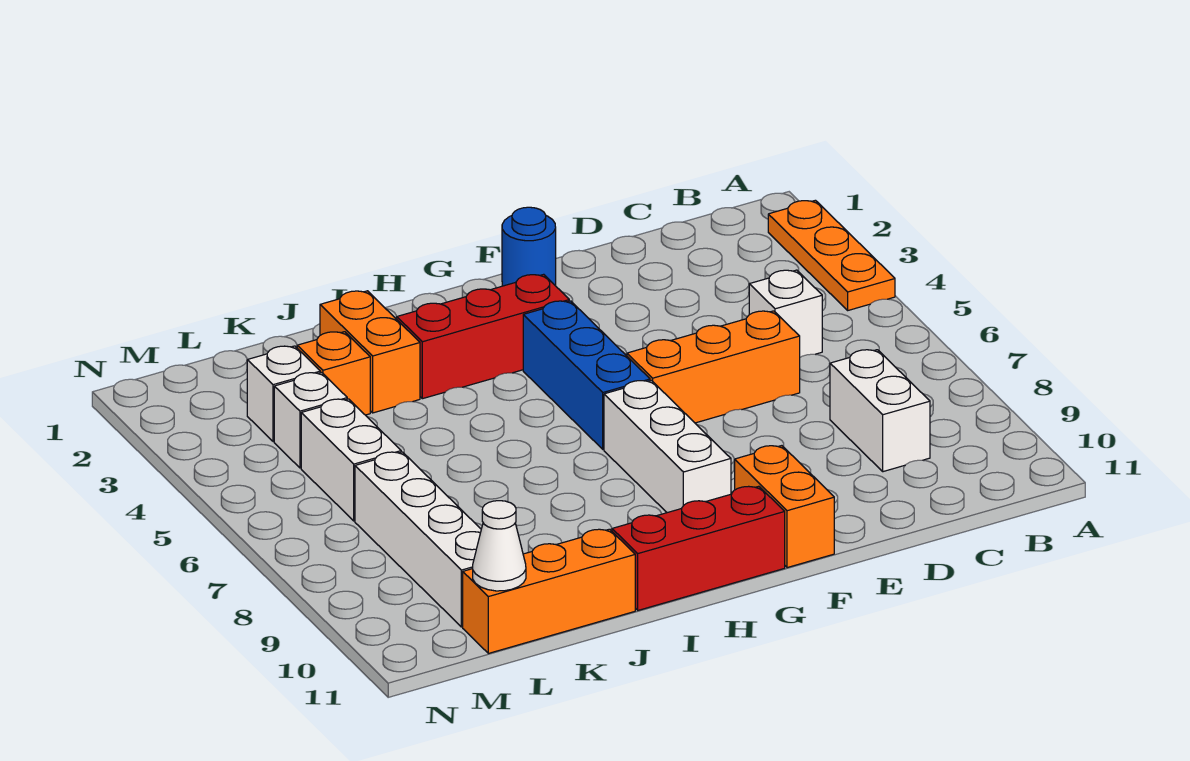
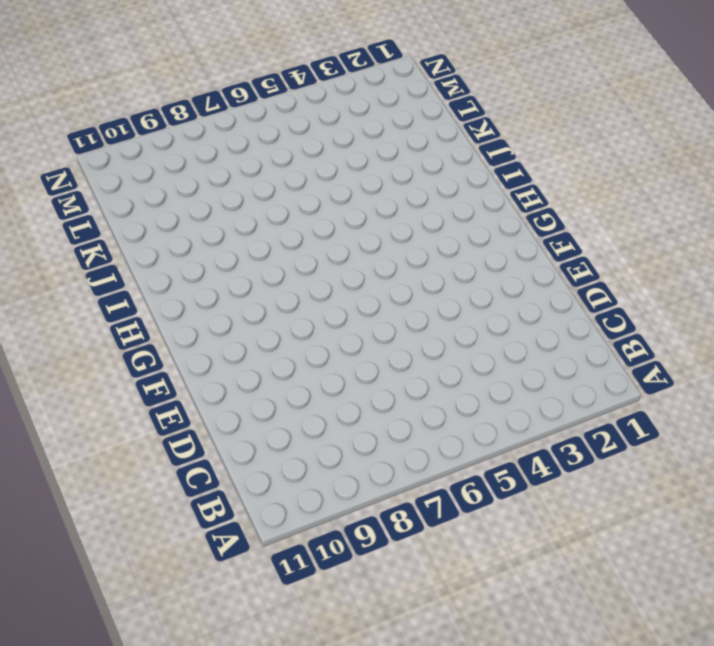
none -> orange plate A2:A4 level 1
none -> white brick C5 level 1
none -> white brick C8:C9 level 1

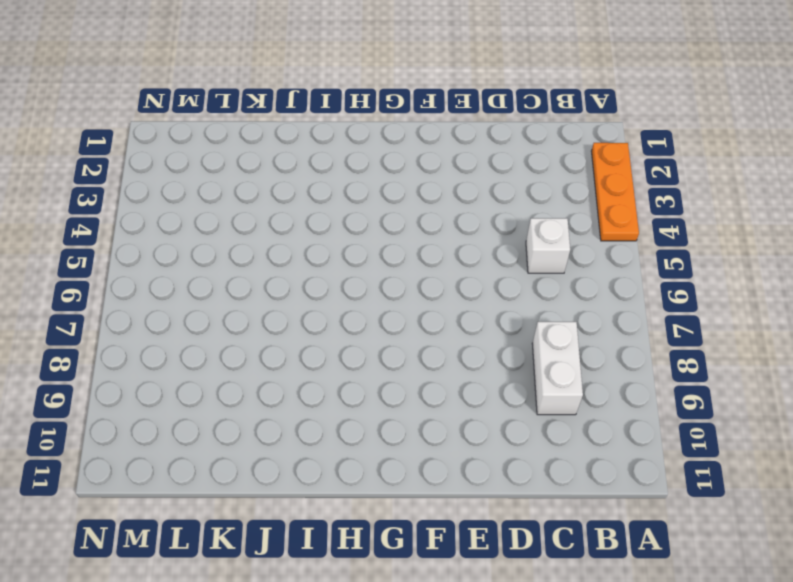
none -> orange brick D6:F6 level 1
none -> blue round brick F1 level 1
none -> orange brick F10:F11 level 1

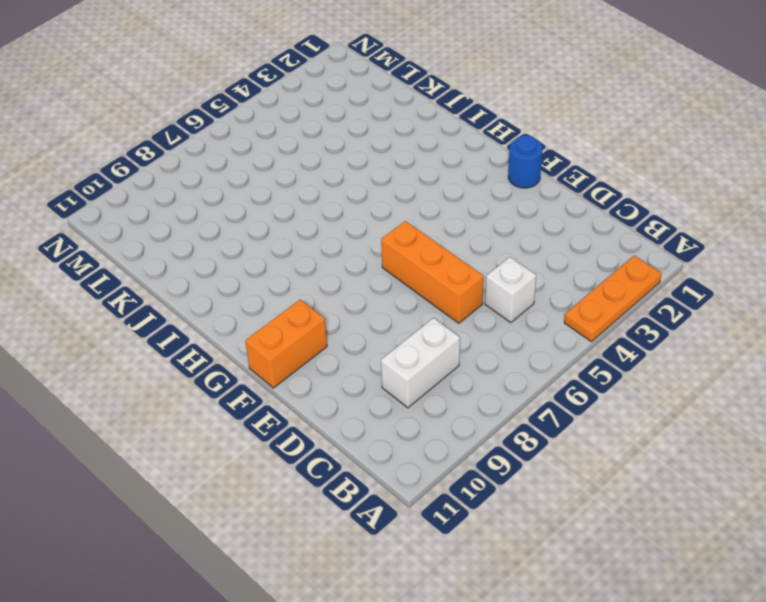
none -> red brick G3:I3 level 1
none -> blue brick G4:G6 level 1
none -> white brick G7:G9 level 1

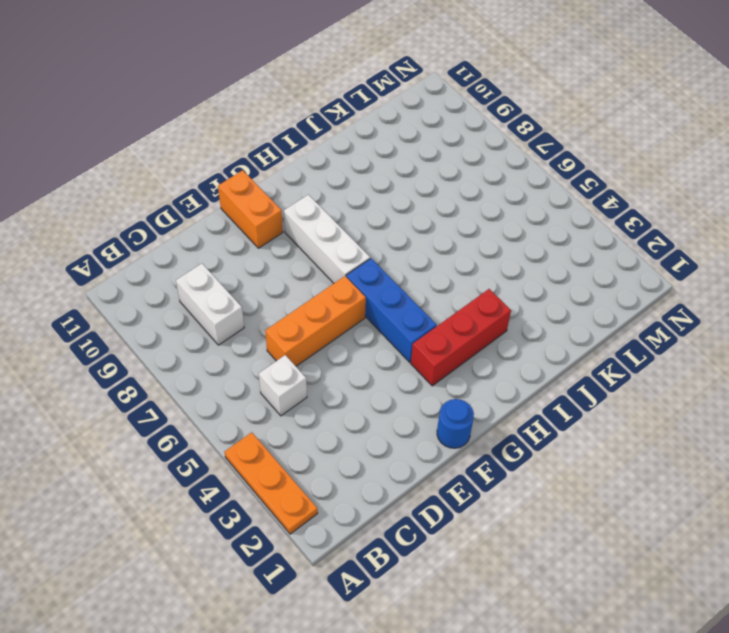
none -> red brick G11:I11 level 1
none -> orange brick J2:J3 level 1
none -> orange brick J11:L11 level 1

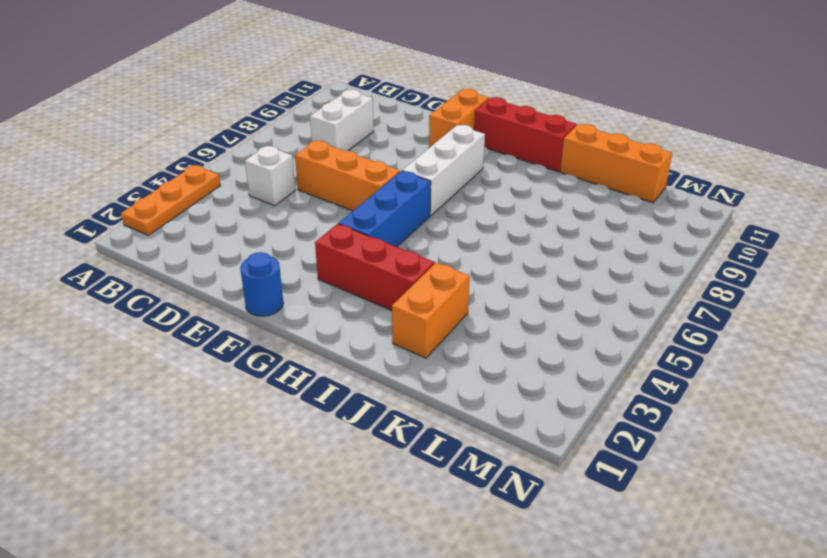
none -> orange brick K3 level 1
none -> white brick L3 level 1
none -> white brick L4 level 1

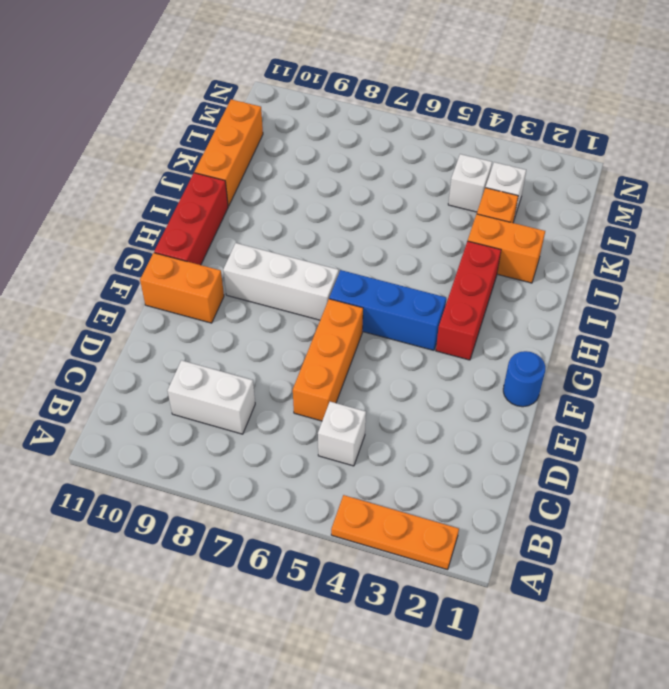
none -> white brick L5:L6 level 1
none -> white brick L7:L10 level 1
none -> white cone L11 level 2

